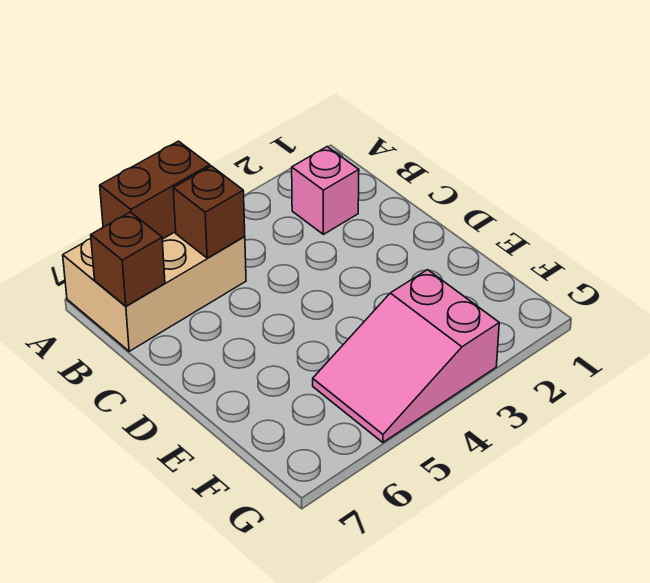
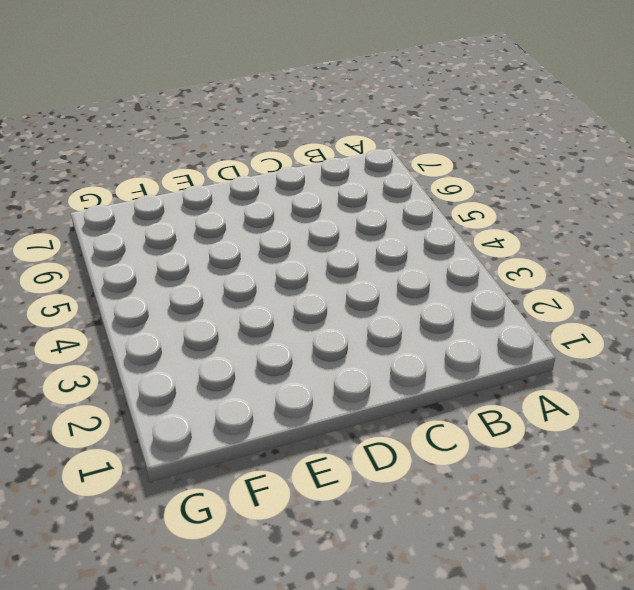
none -> tan brick A5:B7 level 1
none -> pink brick B2 level 1

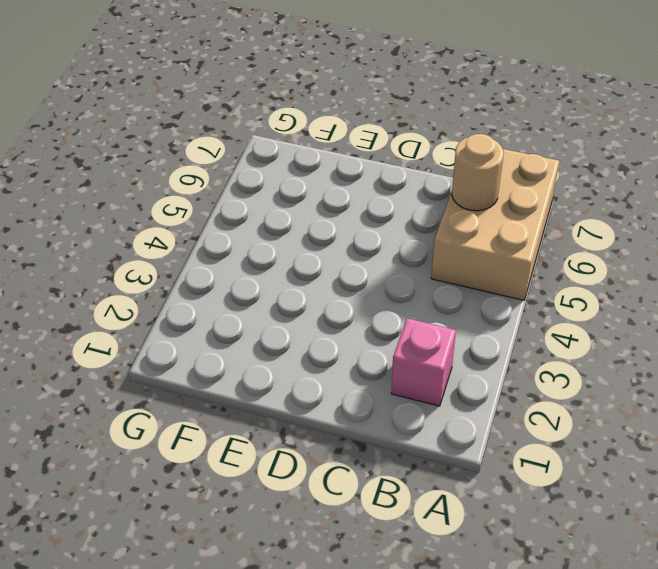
tan round brick B6 level 2 -> none
none -> pink slope F3:G5 level 1 top 3
none -> brown brick A5:A6 level 2

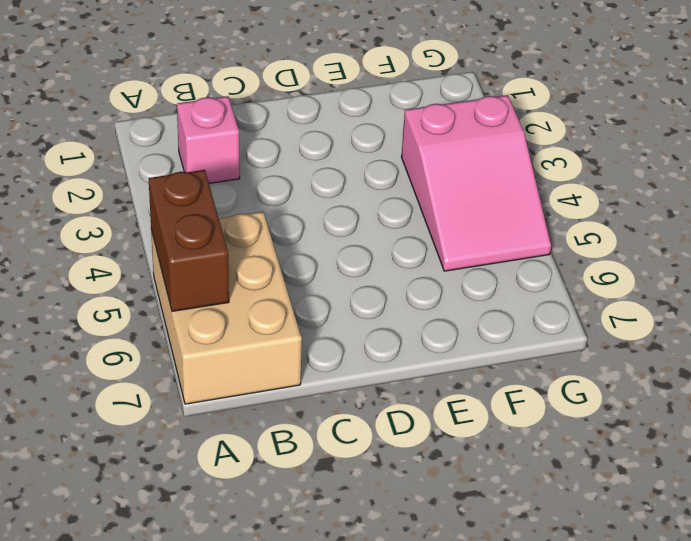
none -> brown brick B5 level 2
none -> brown brick B7 level 2

